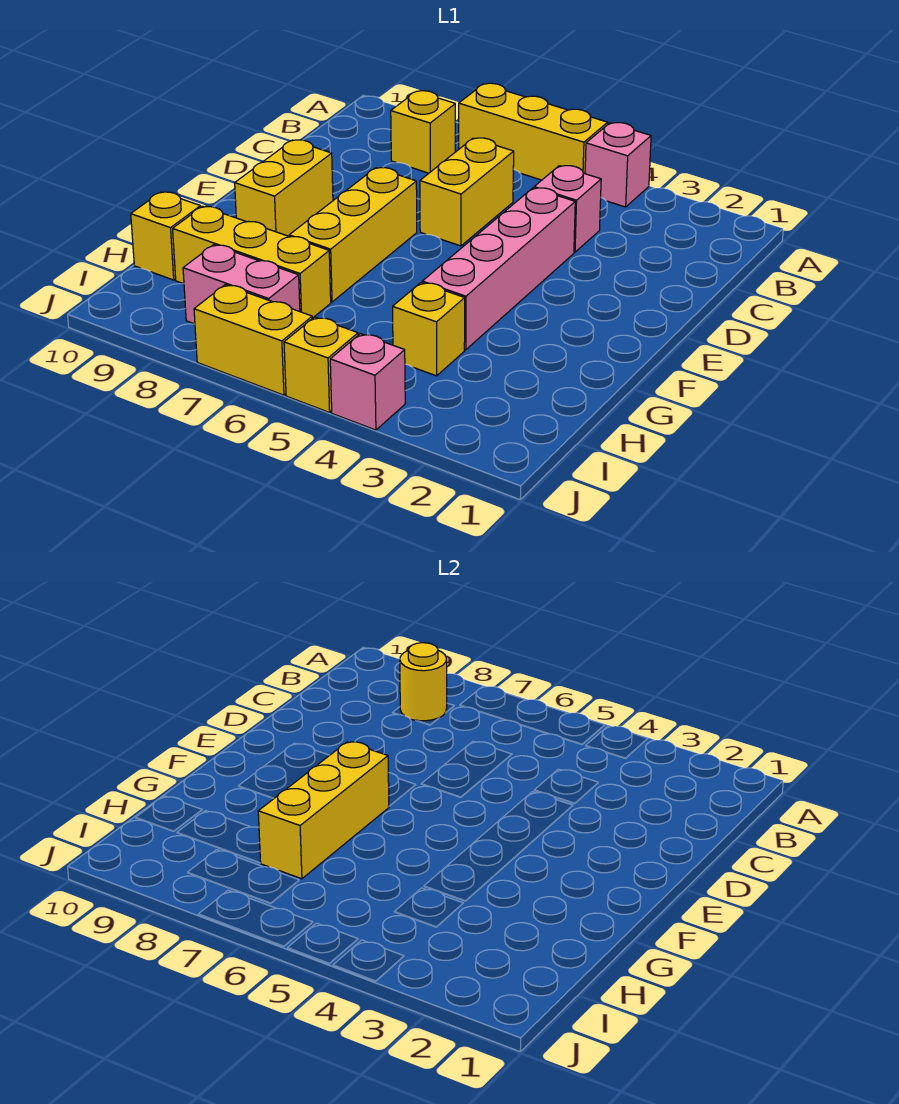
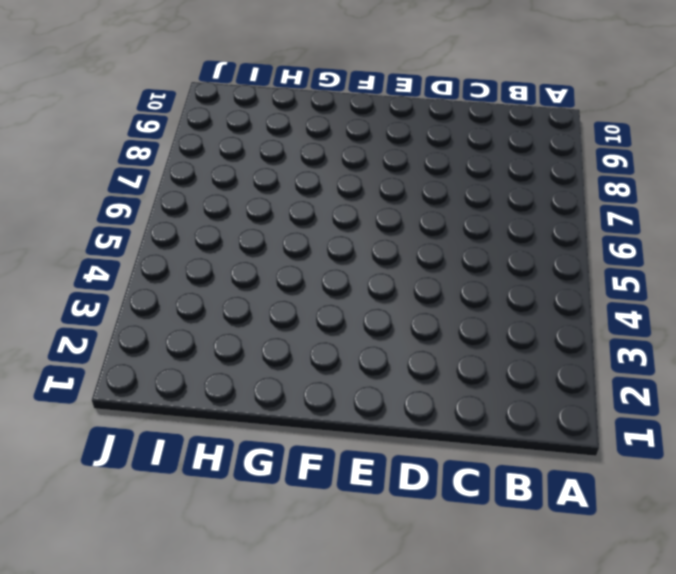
none -> pink brick A4 level 1
none -> yellow brick A5:A7 level 1
none -> yellow brick B8 level 1

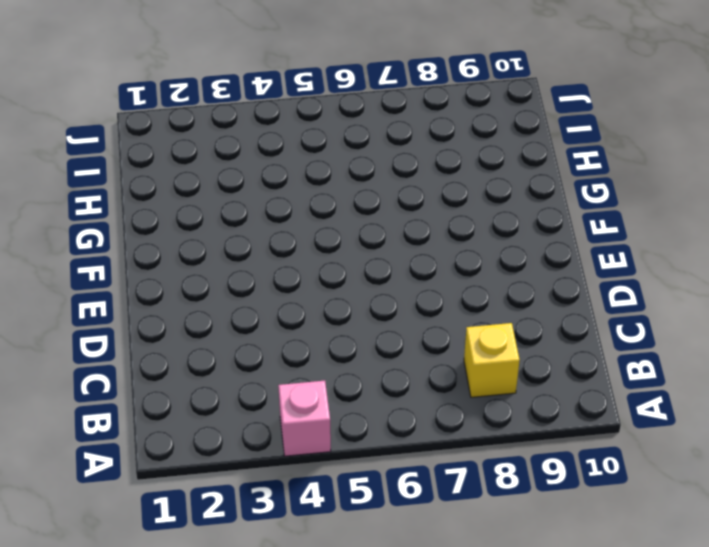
none -> yellow brick A5:A7 level 1
none -> pink brick C4 level 1
none -> yellow brick C6:D6 level 1

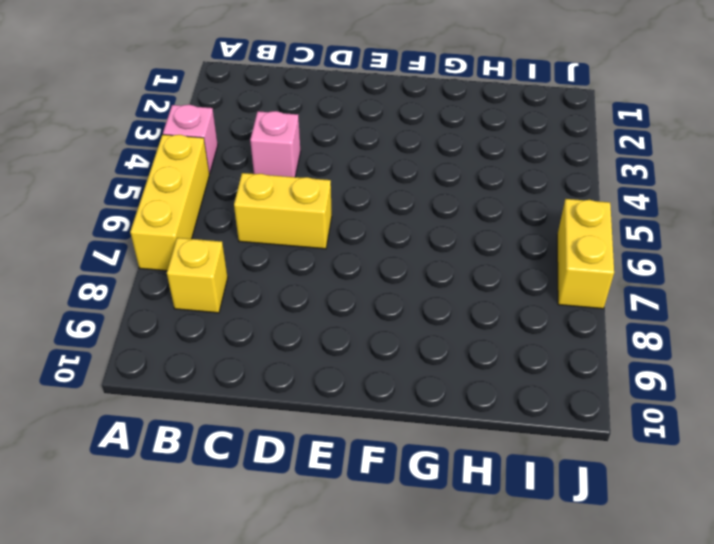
none -> pink brick D4:G4 level 1
none -> yellow brick E7:G7 level 1
none -> yellow brick E9:F9 level 1

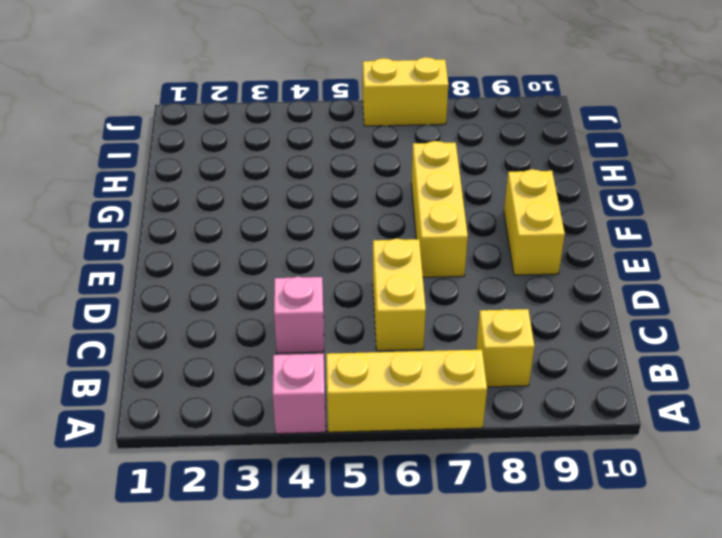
none -> pink brick D4:G4 level 1
none -> yellow brick H4 level 1
none -> yellow brick H7:H9 level 1

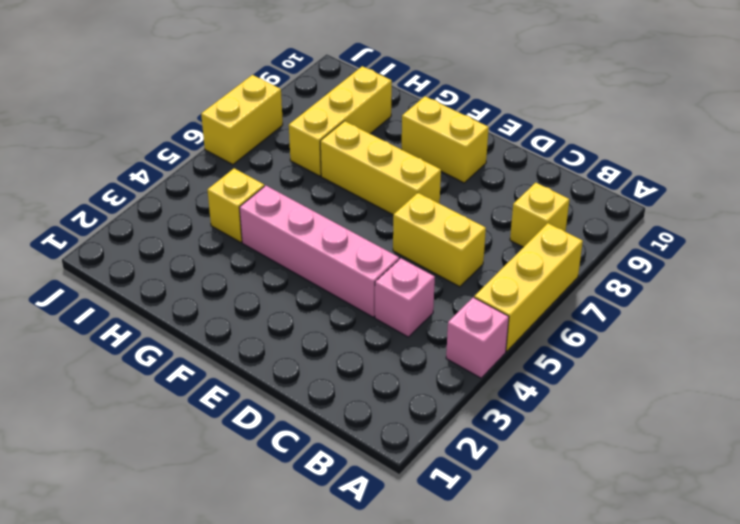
none -> yellow brick H10 level 1
none -> pink brick I7:I8 level 1
none -> pink brick J4 level 1

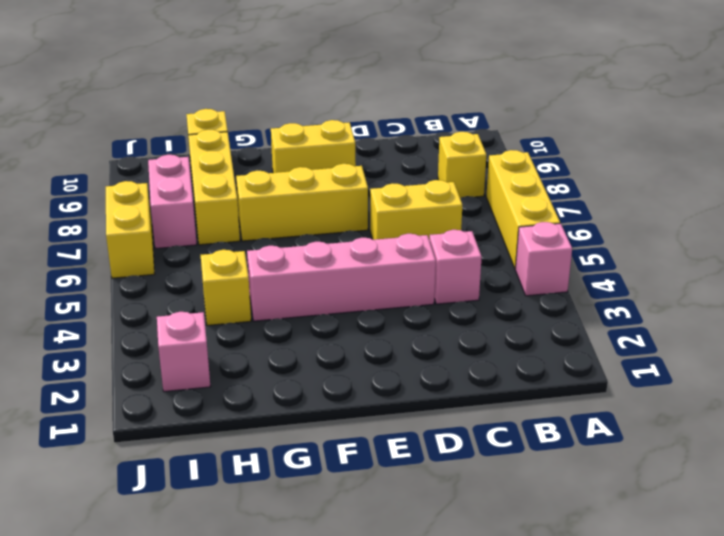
pink brick I2 level 1 -> pink brick J4 level 1
none -> yellow brick J5 level 1
none -> yellow round brick B8 level 2
none -> yellow brick F7:H7 level 2

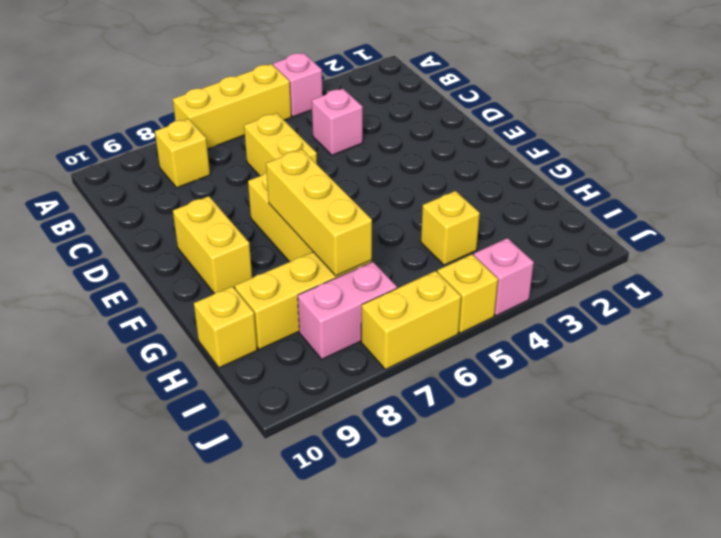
none -> pink brick D4:G4 level 1
none -> yellow round brick B8 level 2

